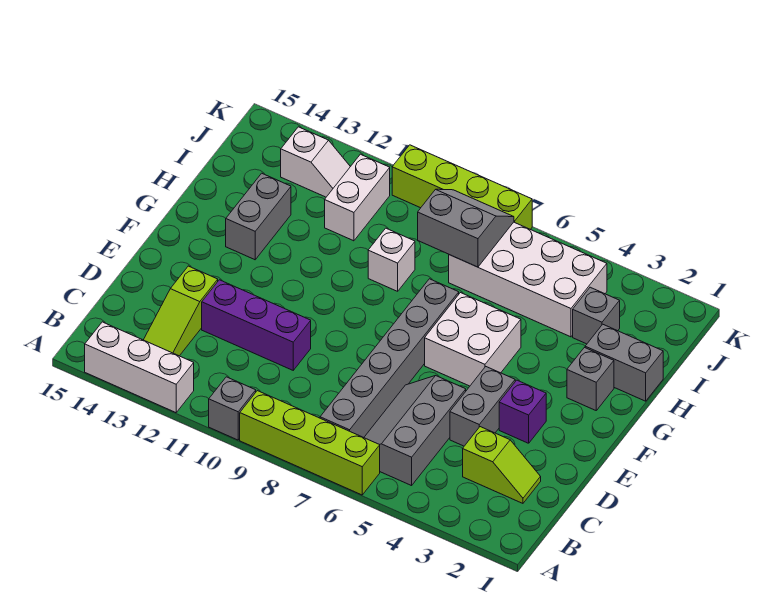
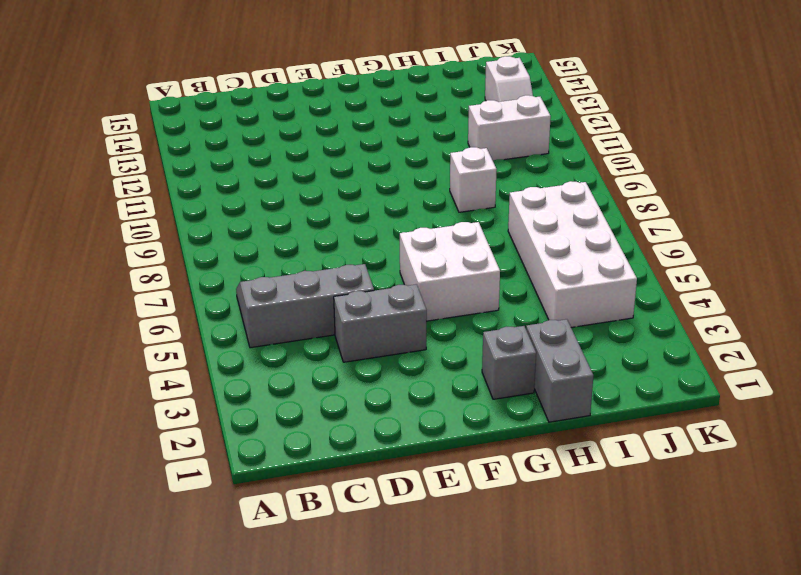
none -> lime brick A6:A9 level 1
none -> grey brick A10 level 1
none -> white brick A12:A14 level 1

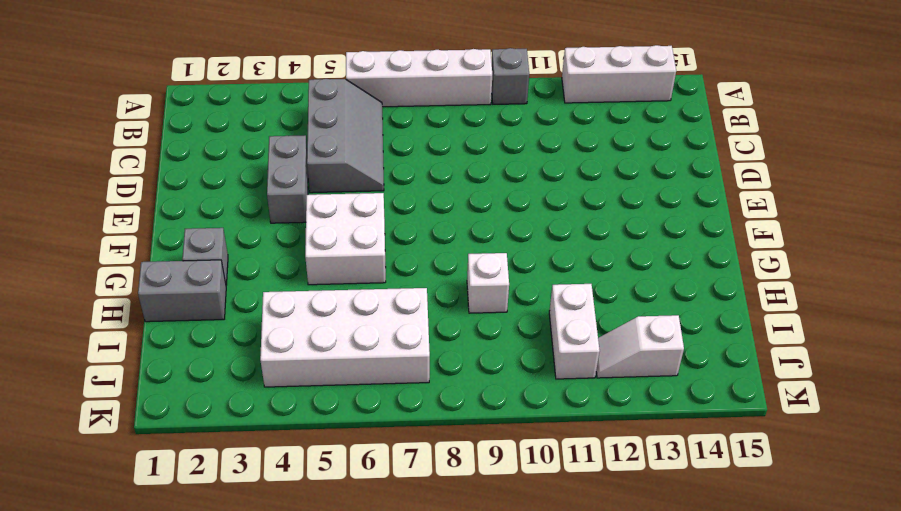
white brick A6:A9 level 1 -> lime brick A6:A9 level 1
none -> grey brick B7:G7 level 1
none -> lime slope B13:D13 level 1 top D
none -> lime slope C2:C3 level 1 top 3

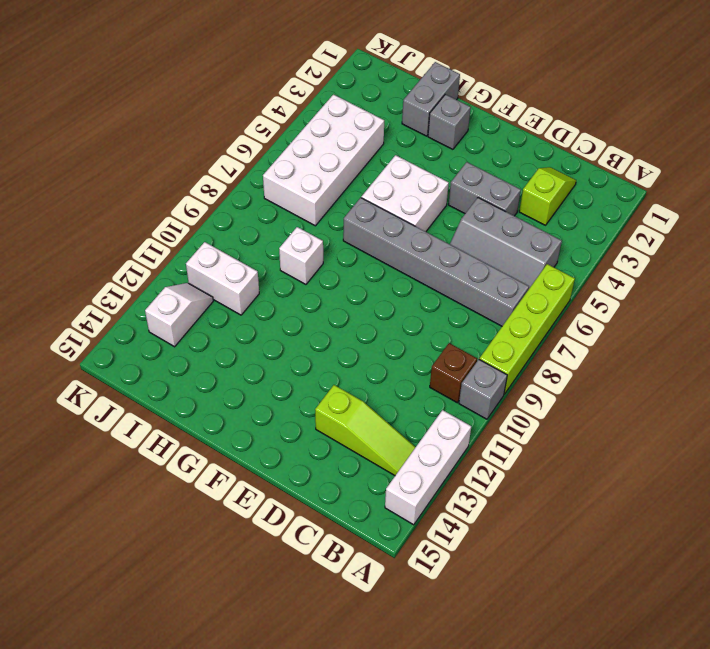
brown brick B10 level 1 -> none
none -> purple brick D10:D12 level 1
none -> purple brick E3 level 1
none -> grey brick G13:H13 level 1

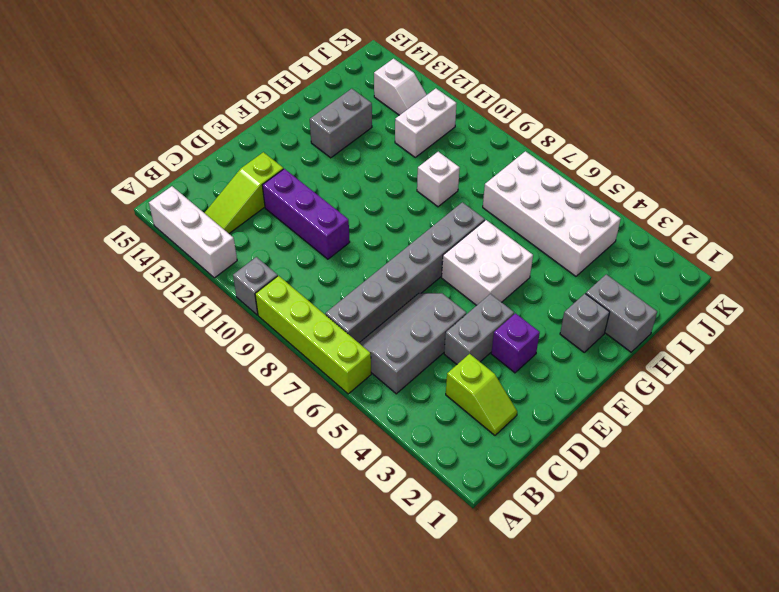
none -> grey brick I3 level 1
none -> lime brick K7:K10 level 1
none -> grey slope I7:J8 level 2 top I

